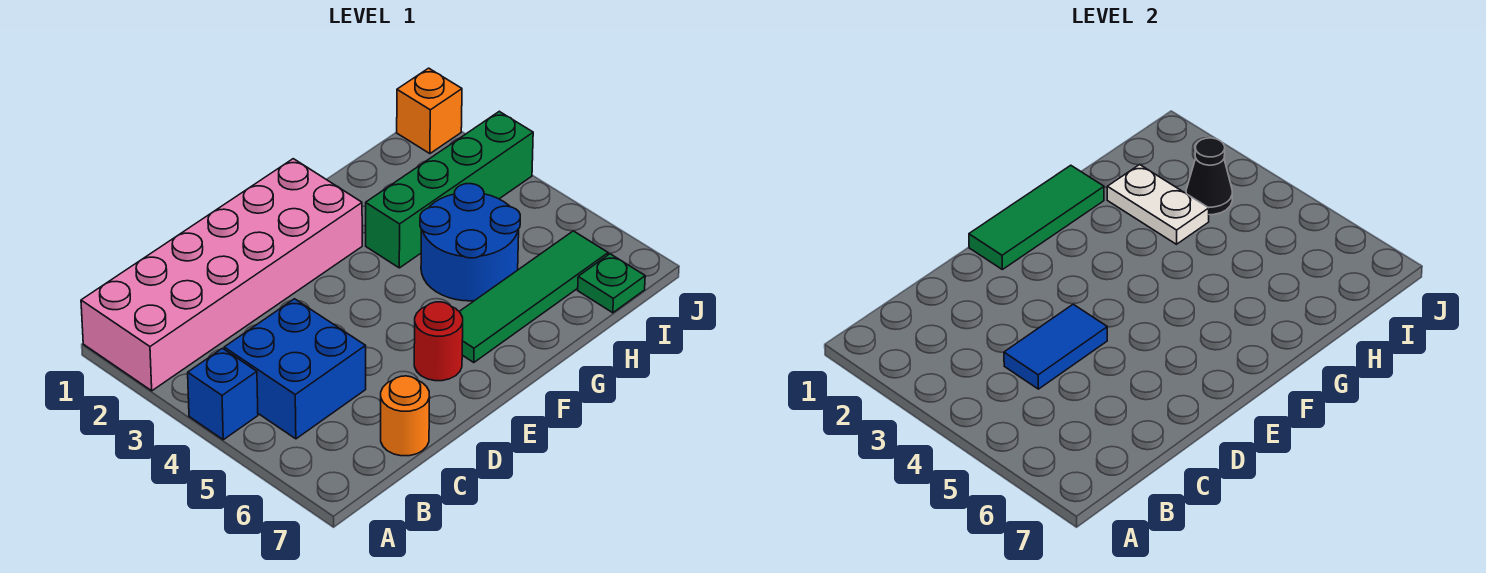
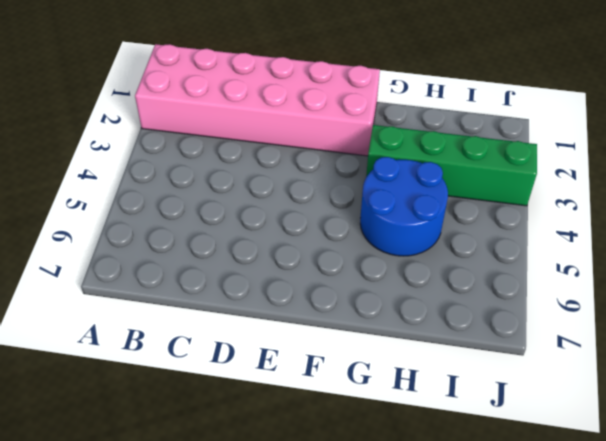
none -> blue brick A4 level 1
none -> blue brick B4:C5 level 1
none -> orange round brick C7 level 1

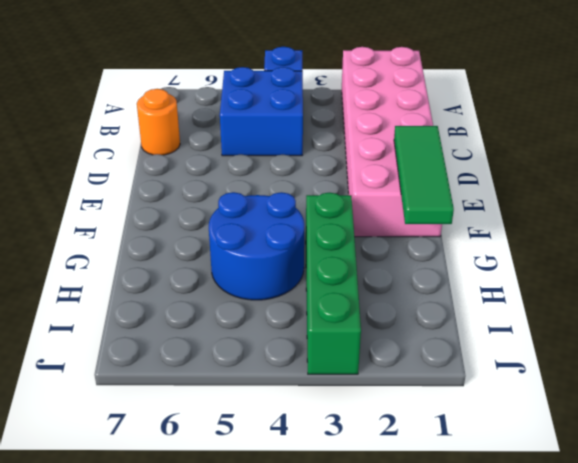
none -> red round brick E6 level 1
none -> green tile F6:I6 level 1
none -> green plate I7 level 1

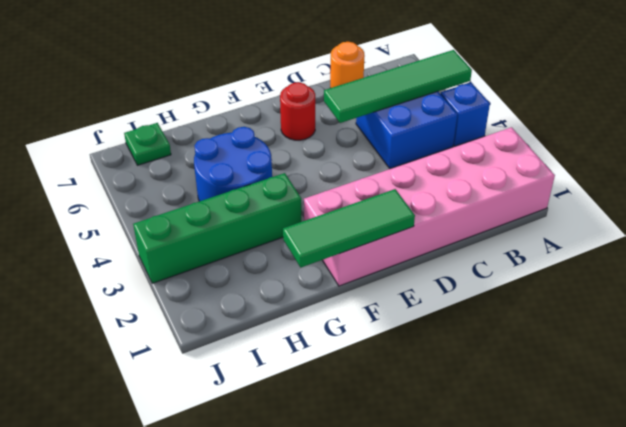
green tile A5:D5 level 2 -> green tile F6:I6 level 1
none -> orange brick J1 level 1
none -> blue tile C4:D4 level 2
none -> white plate H2:H3 level 2

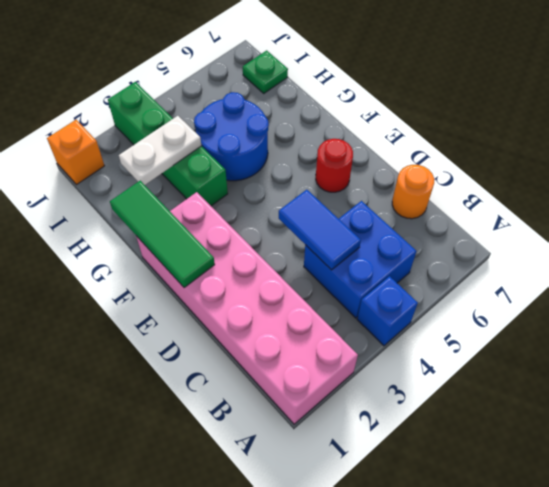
none -> green tile F6:I6 level 1
none -> black cone I3 level 2

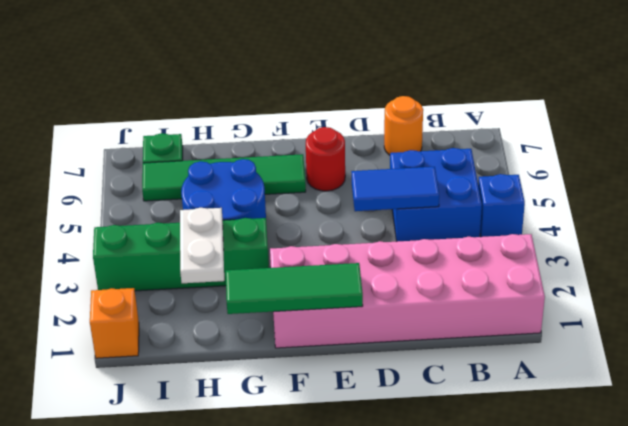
none -> black cone I3 level 2

